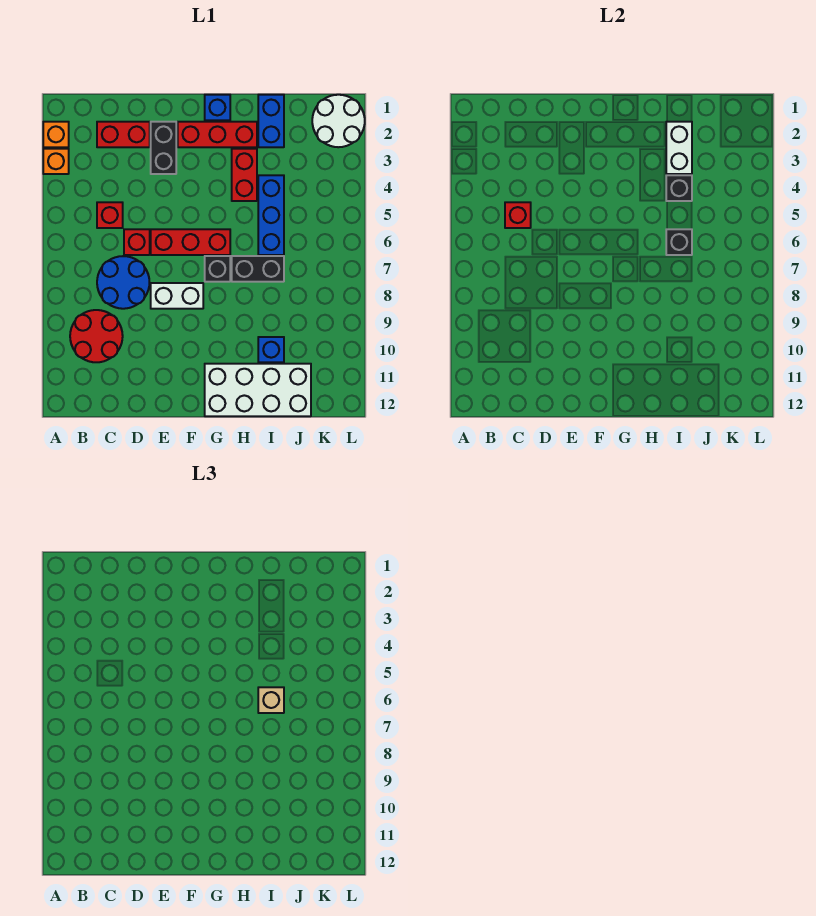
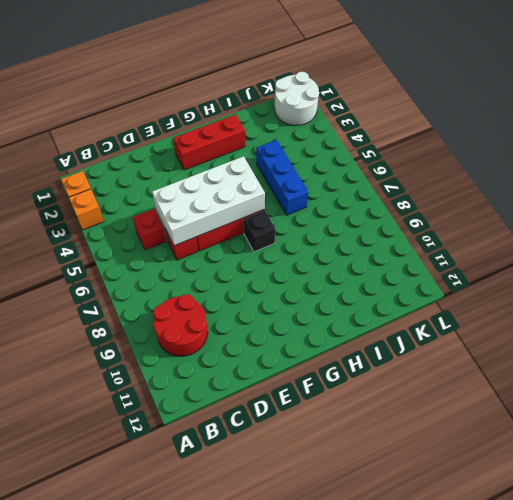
white brick D5:G6 level 2 -> white brick G11:J12 level 1
none -> red brick C2:D2 level 1
none -> blue round brick C7:D8 level 1
none -> black brick E2:E3 level 1

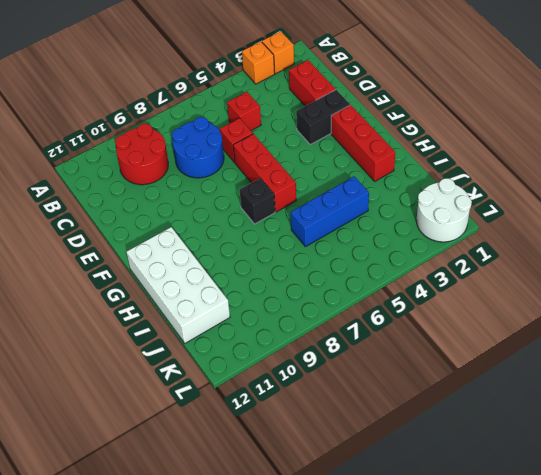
none -> white brick E8:F8 level 1
none -> blue brick G1 level 1
none -> red brick H3:H4 level 1

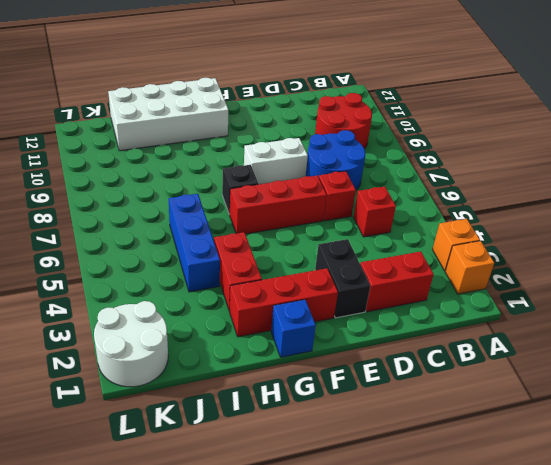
none -> black brick H7:I7 level 1
none -> blue brick I1:I2 level 1
none -> blue brick I10 level 1

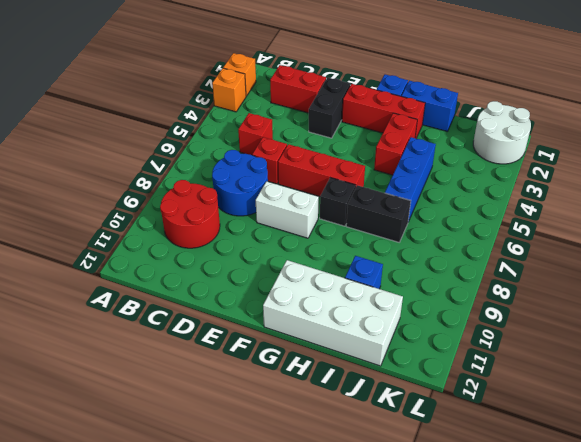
blue brick H1:I1 level 1 -> blue brick I1:I2 level 1
none -> red brick C5 level 2
none -> white brick I2:I3 level 2
none -> black brick I4 level 2

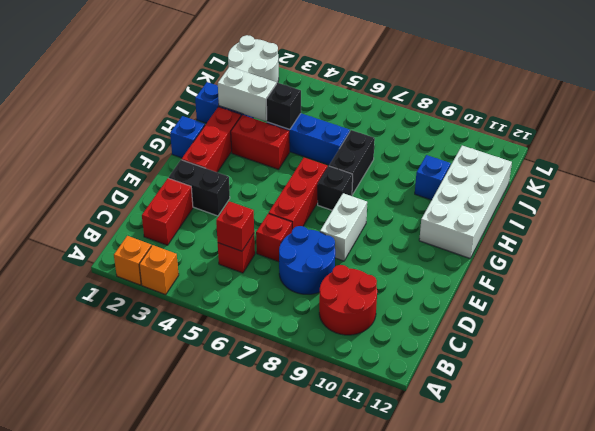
none -> black brick I6 level 2
none -> tan brick I6 level 3

